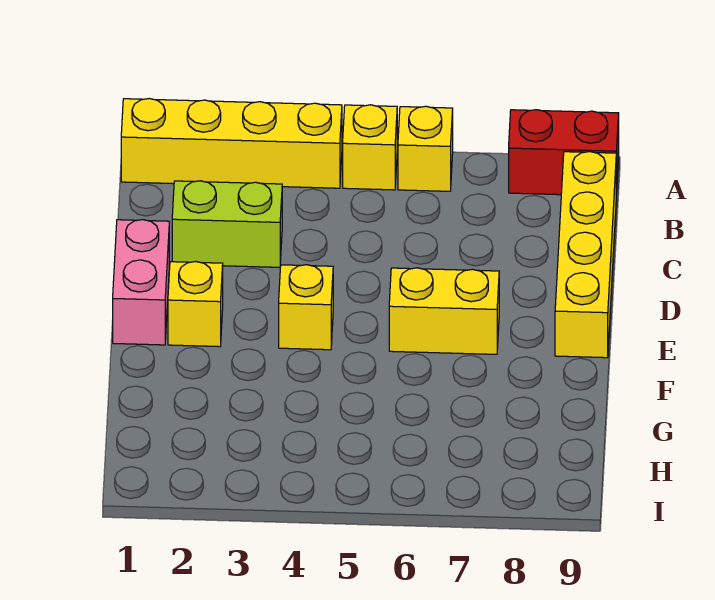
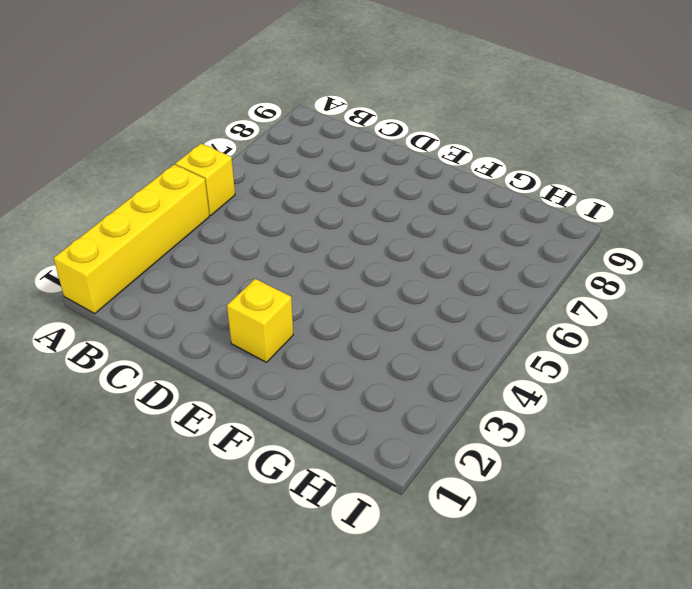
none -> yellow brick A6 level 1
none -> red brick A8:A9 level 1

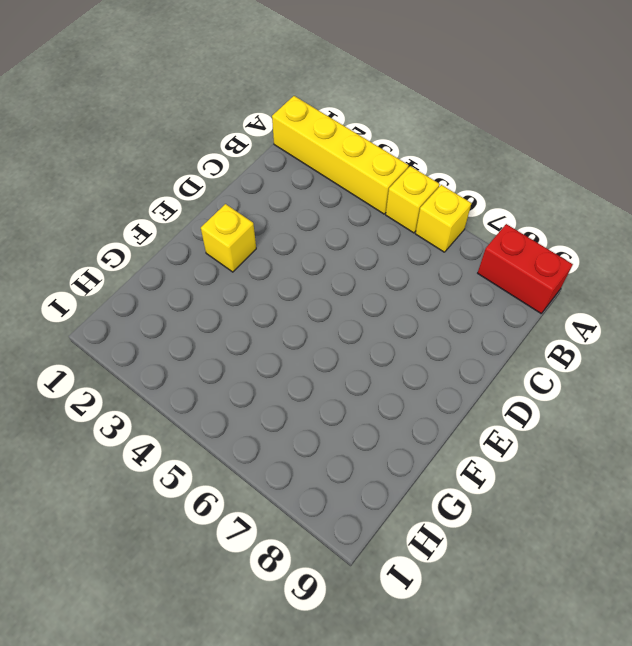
none -> yellow brick B9:E9 level 1
none -> lime brick C2:C3 level 1

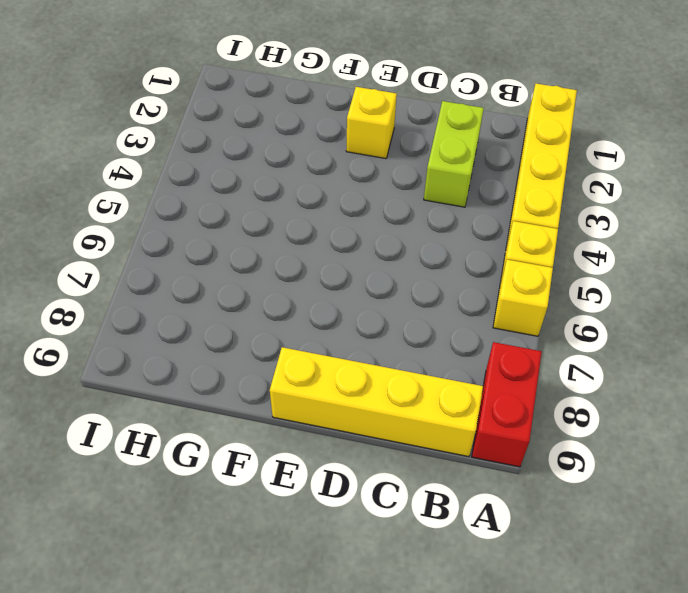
none -> pink brick D1:E1 level 1
none -> yellow brick E4 level 1

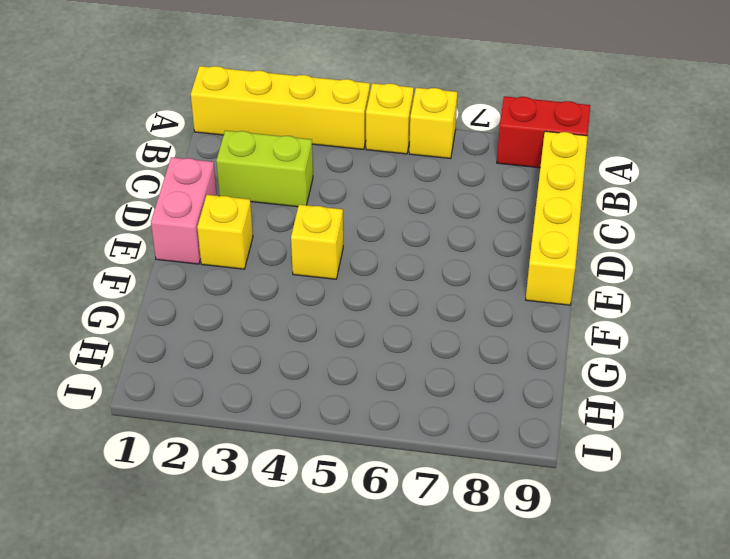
none -> yellow brick E6:E7 level 1

